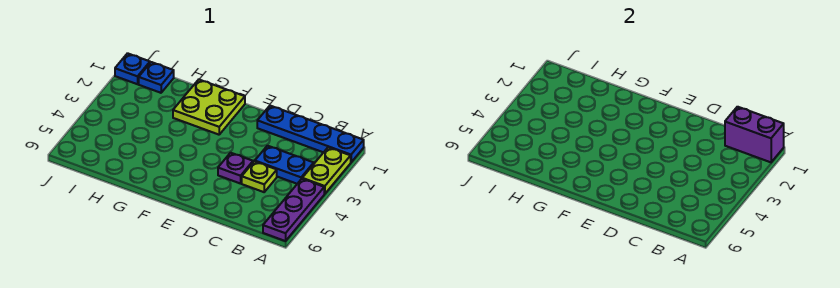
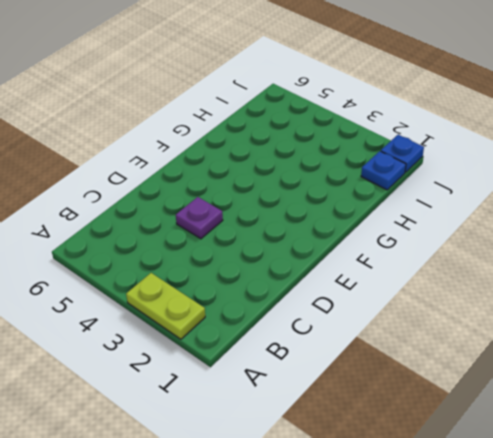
none -> blue plate A1:D1 level 1
none -> purple plate A4:A6 level 1

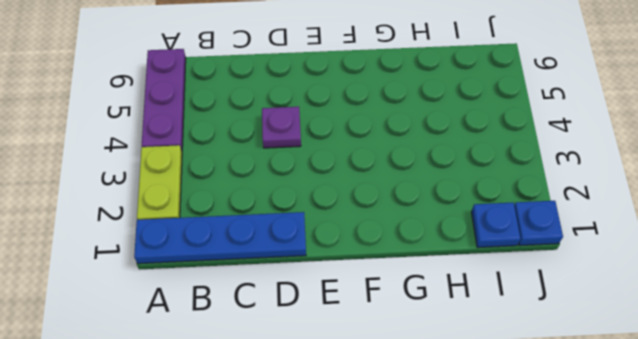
none -> blue plate B3:C3 level 1
none -> lime plate C4 level 1

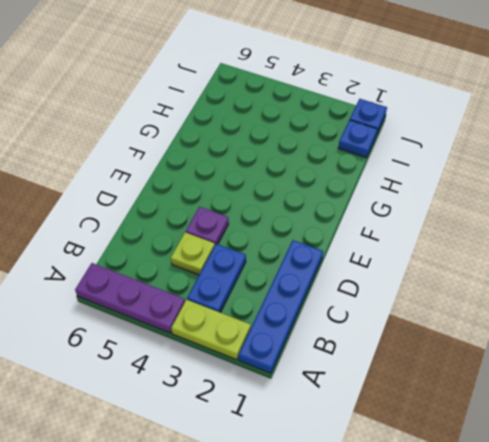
none -> lime plate F1:G2 level 1
none -> purple brick A1:B1 level 2

